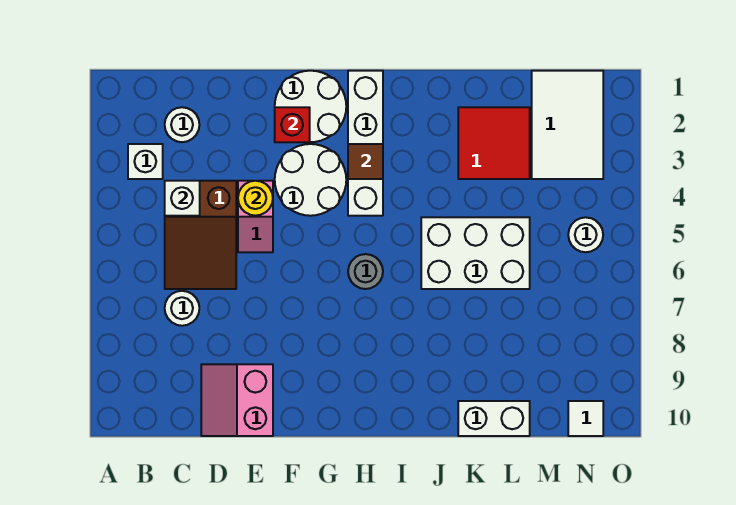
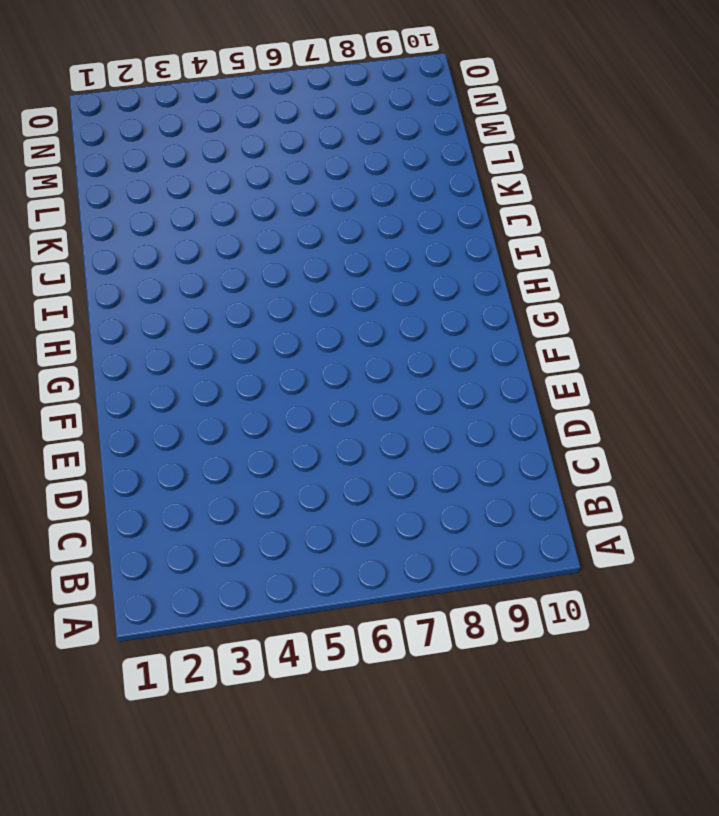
none -> white brick B3 level 1
none -> white round brick C2 level 1
none -> brown slope C4:D6 level 1 top 4

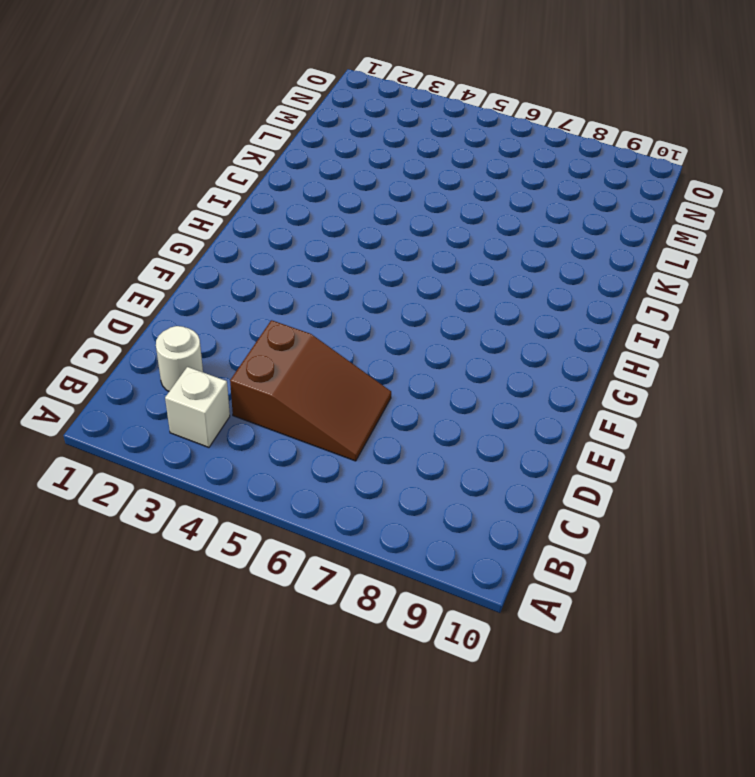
none -> white round brick C7 level 1
none -> pink slope D9:E10 level 1 top E
none -> pink slope E4:E5 level 1 top 4

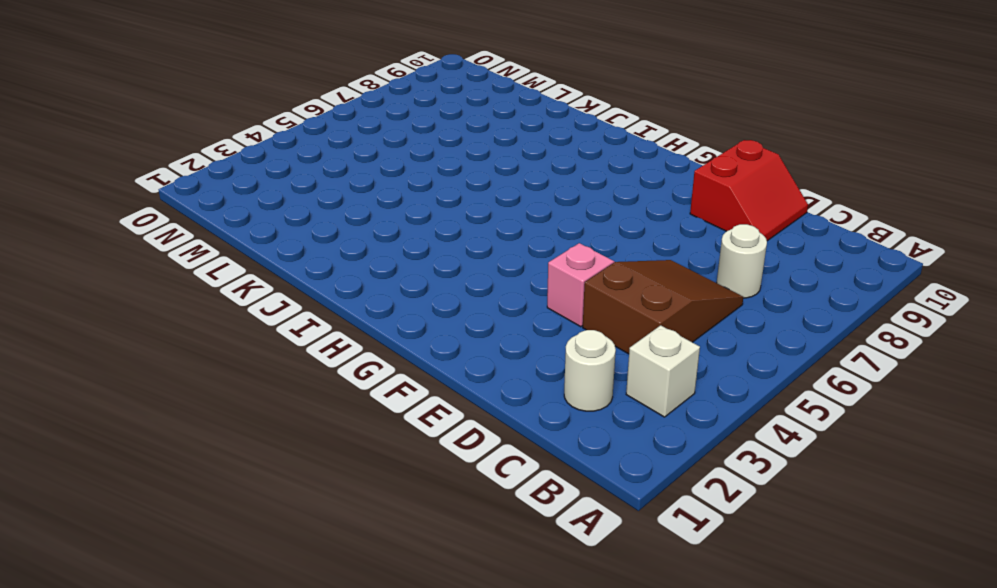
red slope D9:E10 level 1 top E -> pink slope D9:E10 level 1 top E
none -> white round brick F1:G2 level 1
none -> white round brick F3:G4 level 1
none -> white brick H1:H4 level 1

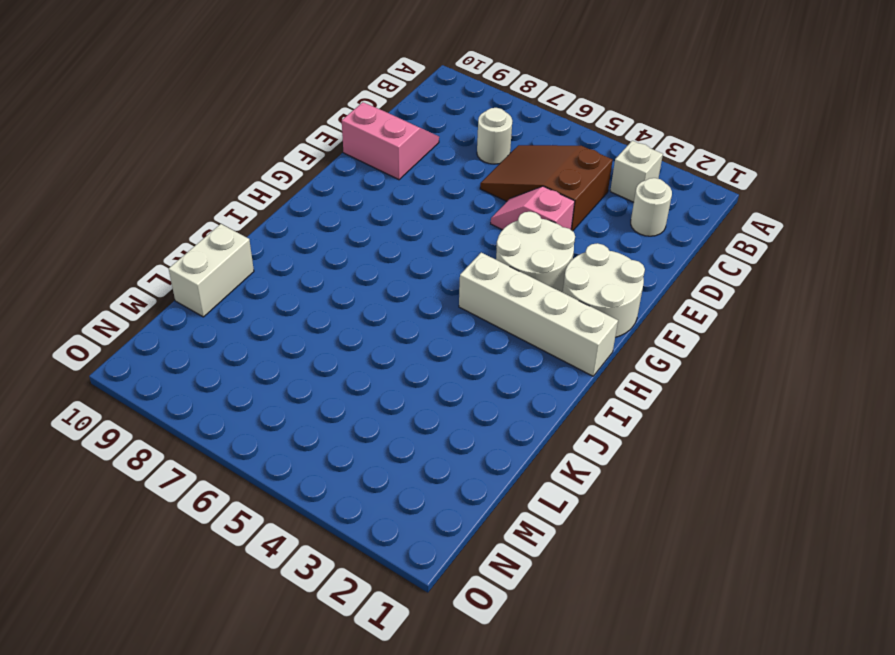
none -> grey round brick H6 level 1
none -> white brick J5:L6 level 1
none -> red tile K2:L3 level 1

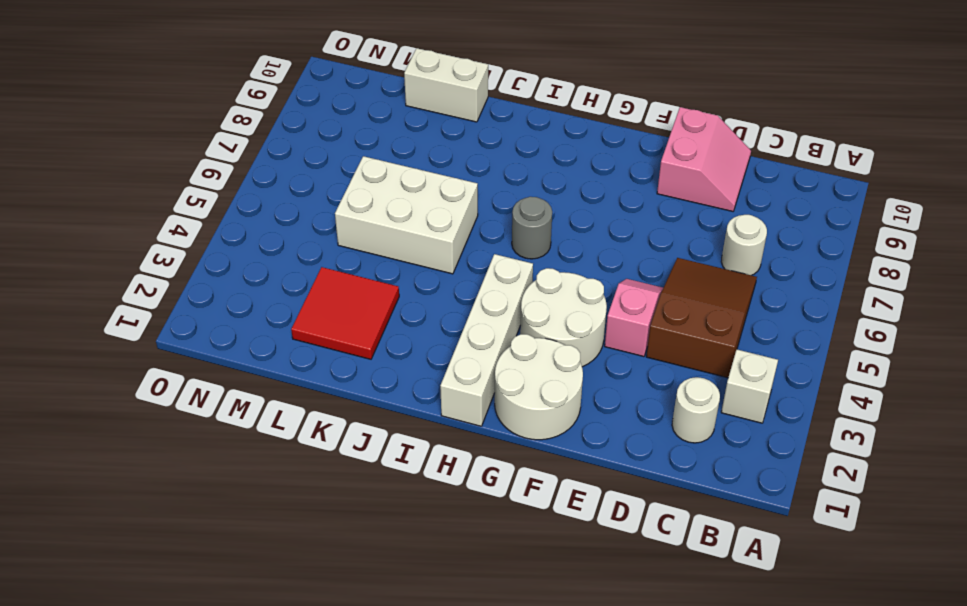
none -> white tile M1:N3 level 1
none -> white round brick N5 level 1
none -> white tile N10 level 1

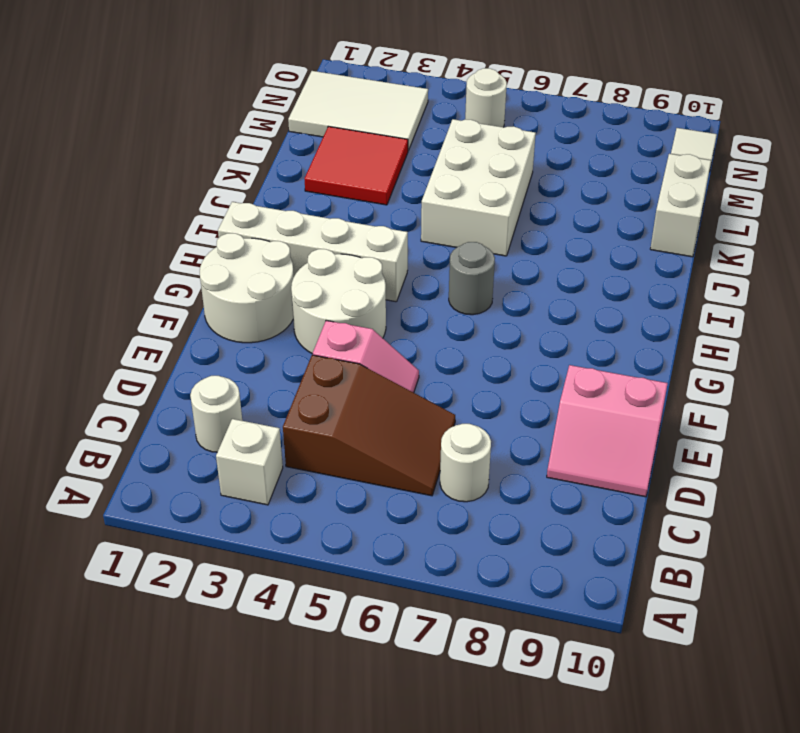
none -> white brick C4 level 2
none -> yellow round brick E4 level 2
none -> red brick F2 level 2

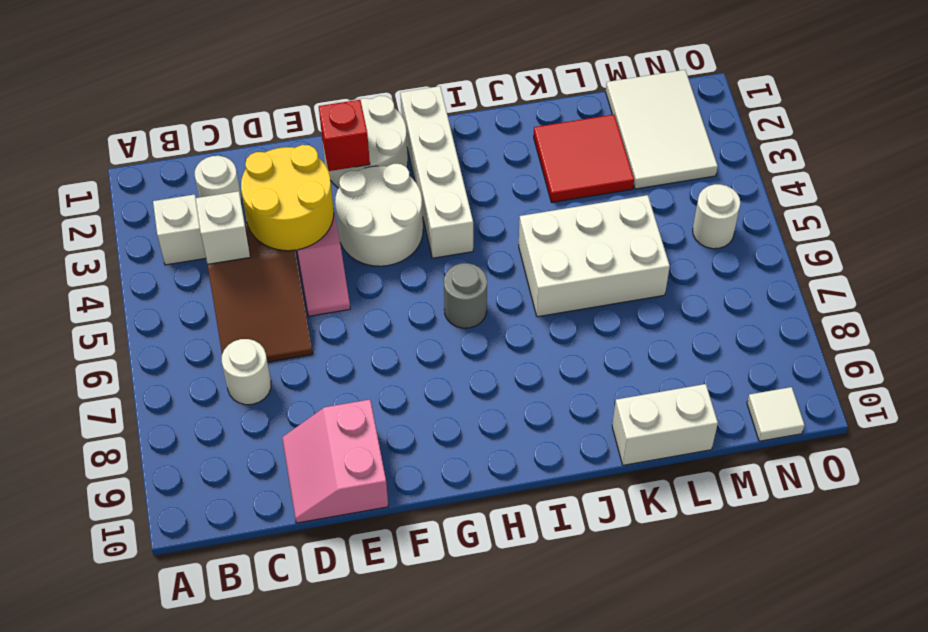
yellow round brick D3:E4 level 2 -> yellow round brick E4 level 2
none -> brown tile H3 level 2

